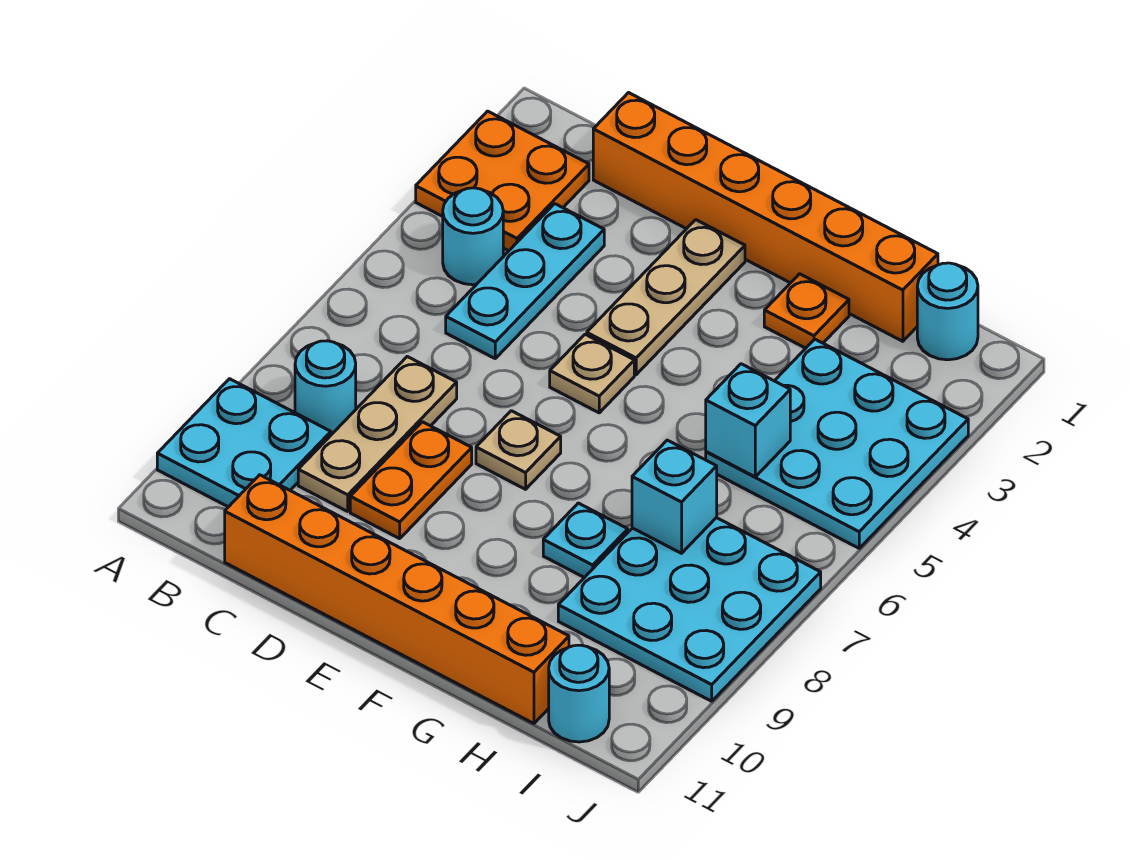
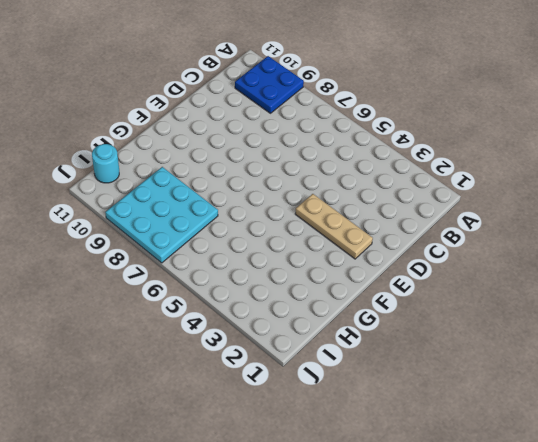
blue plate A9:B10 level 1 -> cyan plate A9:B10 level 1
none -> orange plate A2:B3 level 1
none -> cyan round brick B4 level 1
none -> cyan round brick B8 level 1

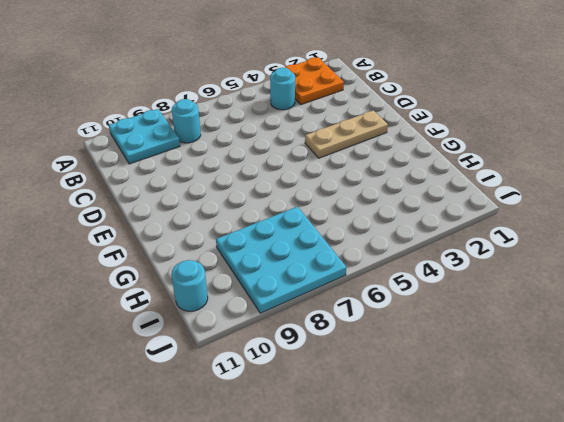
none -> orange brick C1:H1 level 1
none -> cyan plate C3:C5 level 1
none -> tan plate C7:C9 level 1

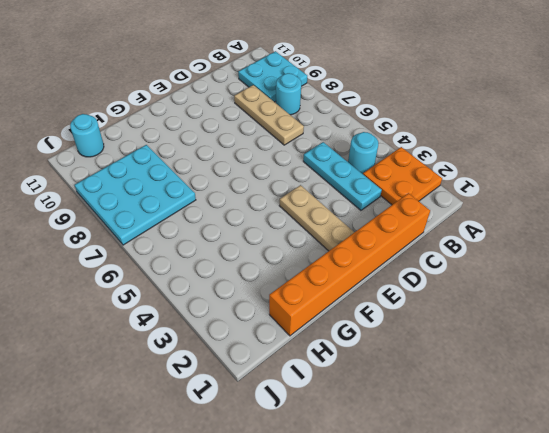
none -> orange brick C11:H11 level 1
none -> orange plate D8:D9 level 1
none -> tan plate E5 level 1

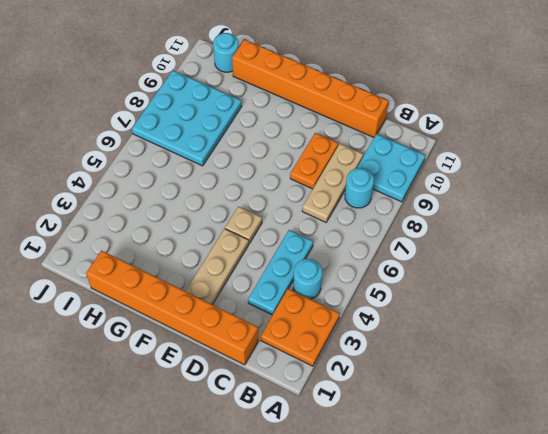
none -> tan plate E7 level 1
none -> orange plate G2 level 1
none -> cyan plate G8 level 1

